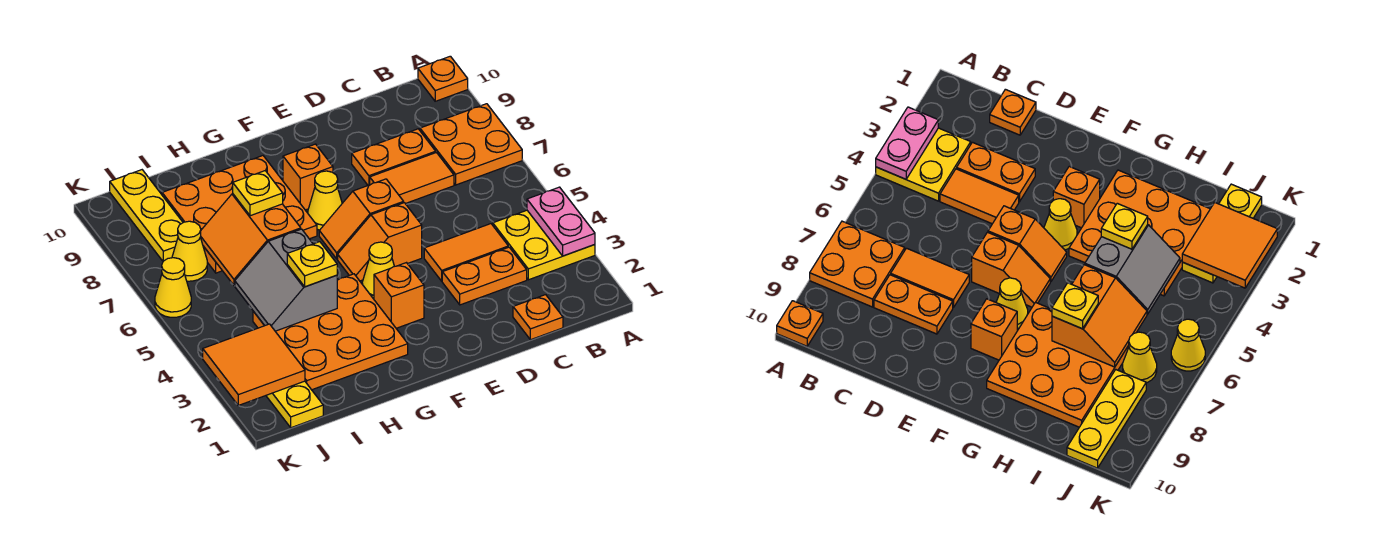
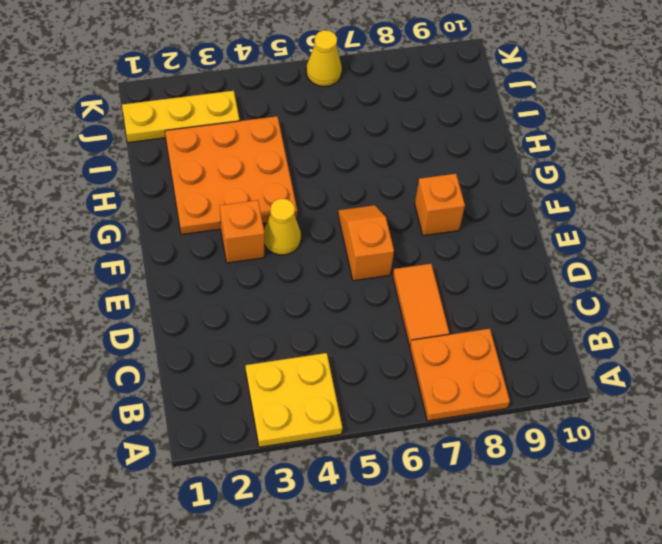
none -> orange plate A10 level 1
none -> orange plate C1 level 1
none -> orange plate C3:D3 level 1

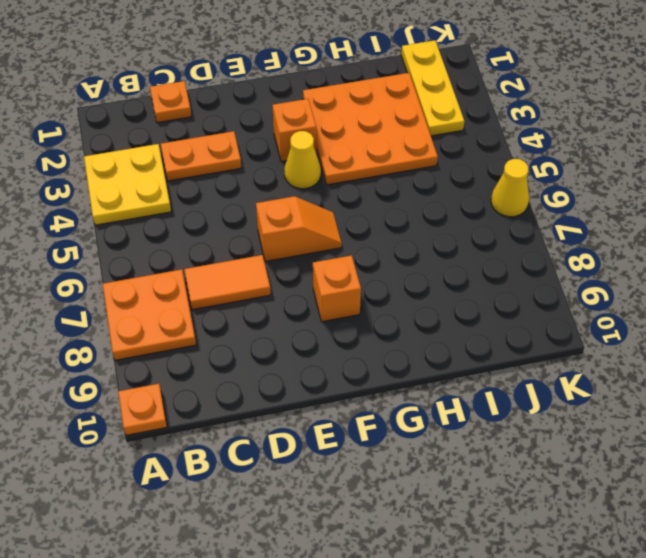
none -> orange tile C4:D4 level 1
none -> orange plate C8:D8 level 1
none -> orange slope E5:F5 level 1 top E

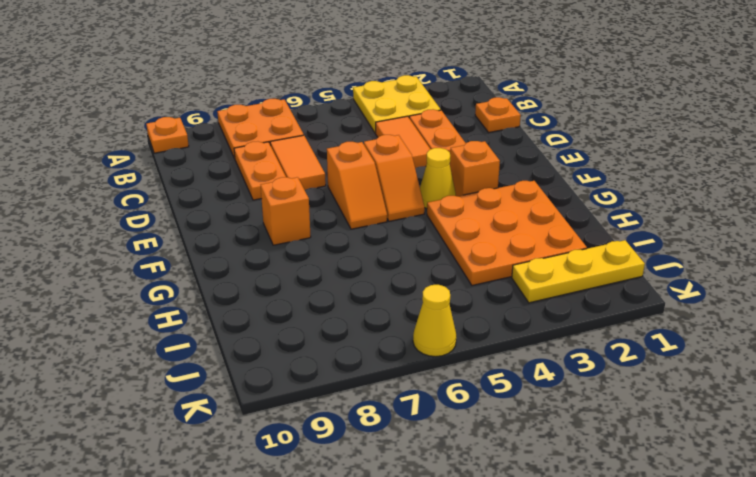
none -> yellow cone F7 level 1
none -> orange plate G7:I9 level 1
none -> yellow cone J7 level 1

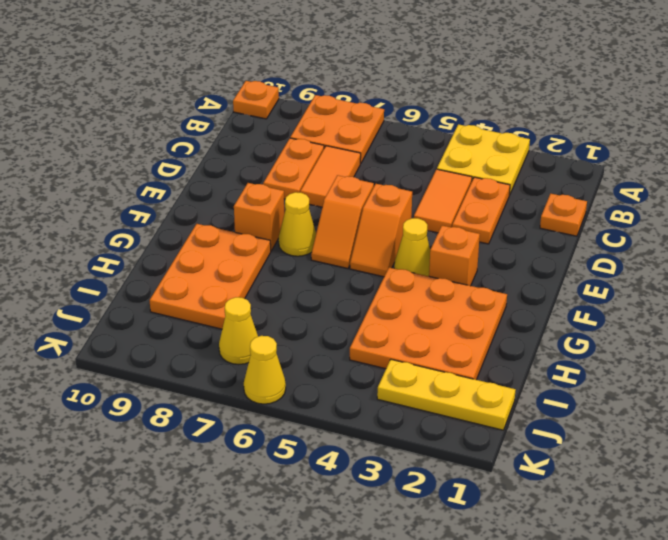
orange plate G8:I9 level 1 -> orange plate G7:I9 level 1
none -> yellow plate J8:J10 level 1
none -> pink plate A3:A4 level 2
none -> grey slope H4:I5 level 2 top H

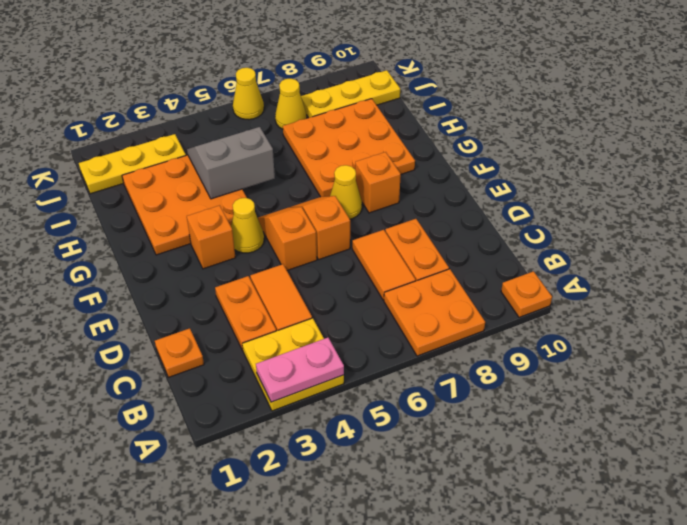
none -> orange slope H6:I7 level 2 top H
none -> orange tile J2:K3 level 2
none -> yellow plate H4 level 3

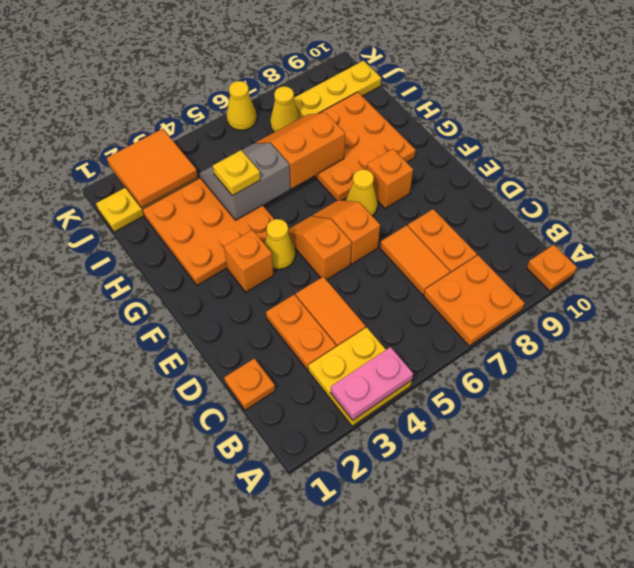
none -> yellow plate H7 level 3

